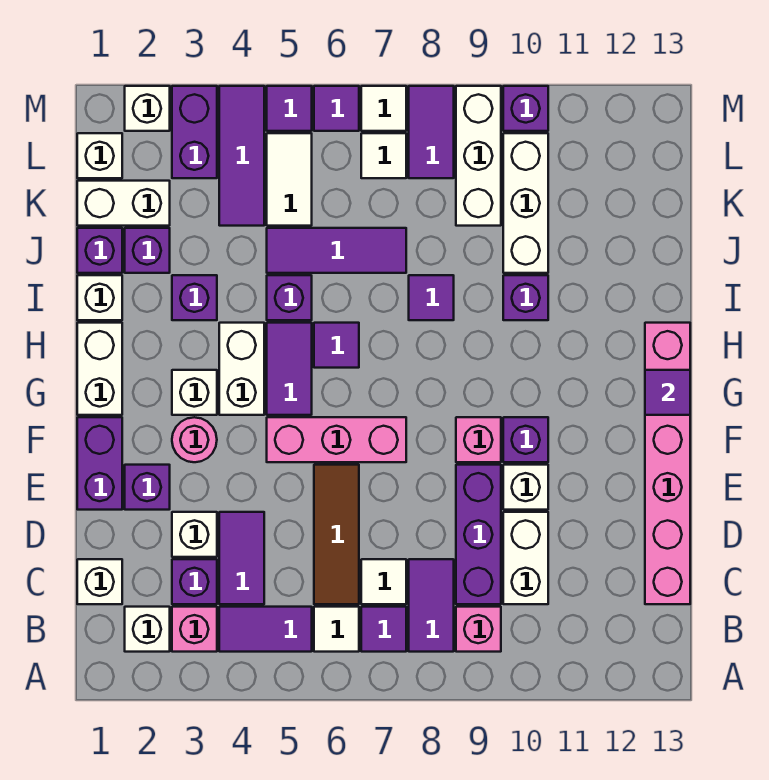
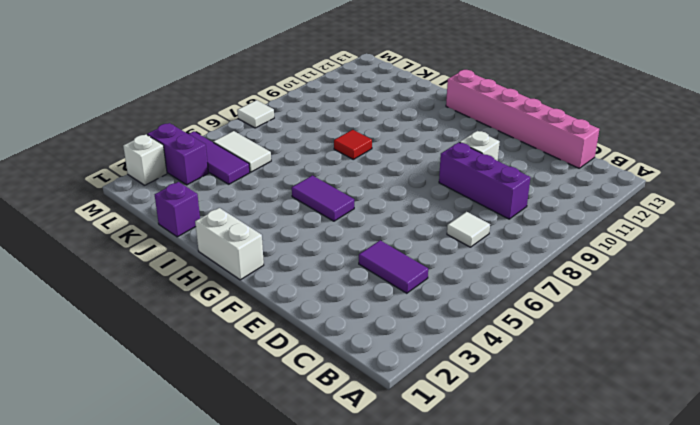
red tile I8 level 1 -> purple tile I8 level 1
none -> white brick B2 level 1
none -> pink brick B3 level 1
none -> purple tile B4:B5 level 1
none -> white tile B6 level 1

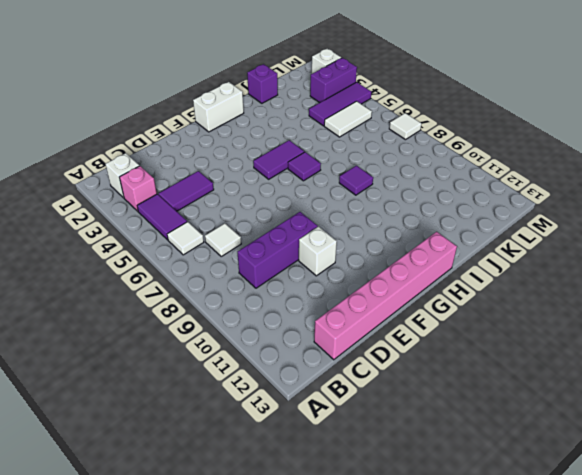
none -> purple tile B7 level 1
none -> purple tile B8:C8 level 1
none -> pink brick B9 level 1
none -> white brick C1 level 1

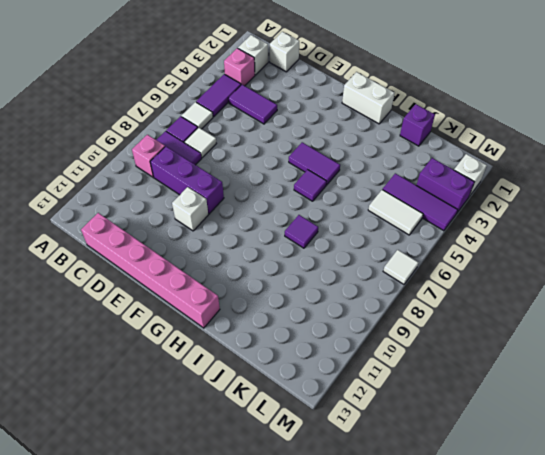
none -> purple brick C3 level 1
none -> brown tile C6:E6 level 1
none -> white brick C10:D10 level 1
none -> white brick D3 level 1

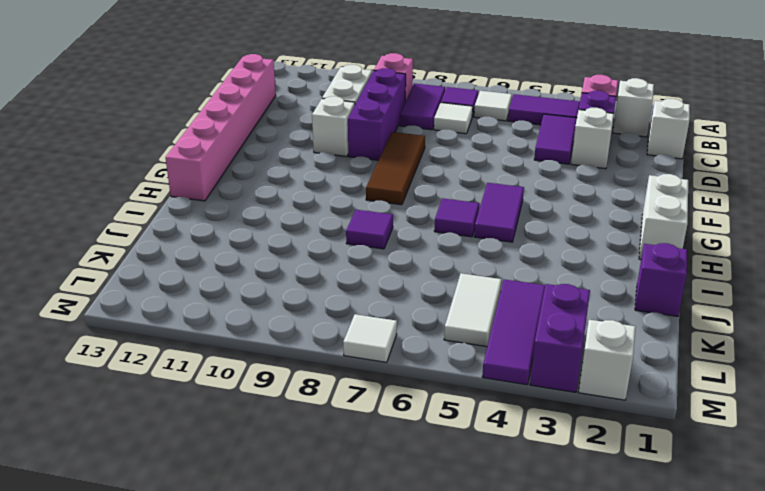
brown tile E8:G8 level 1 -> brown tile C6:E6 level 1
none -> purple brick E1:F1 level 1
none -> purple brick E2 level 1
none -> pink round brick F3 level 1
none -> pink brick F5:F7 level 1

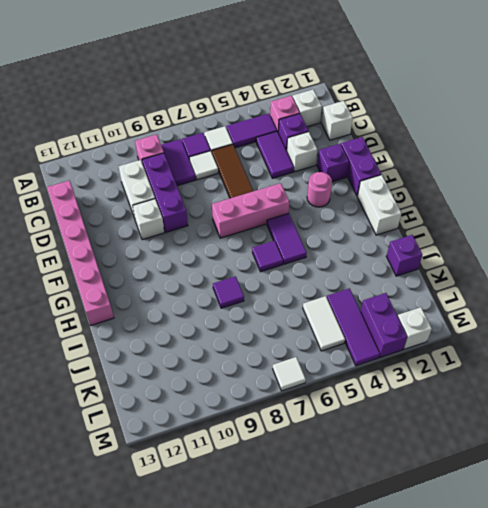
none -> pink brick F9 level 1
none -> purple brick F10 level 1
none -> white brick G3 level 1
none -> white brick G4:H4 level 1

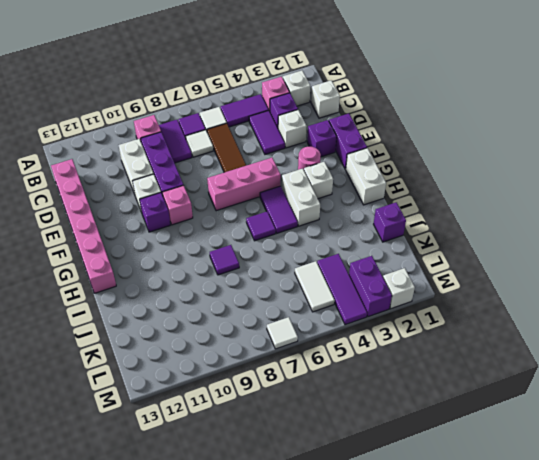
none -> white brick I1 level 1
none -> purple brick I3 level 1
none -> purple brick I5 level 1
none -> purple brick I10 level 1

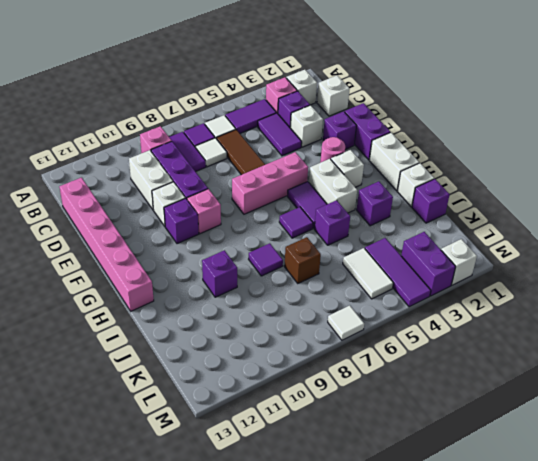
brown brick J7 level 1 -> purple tile J5:J7 level 1
none -> purple brick J2 level 1
none -> white brick J10:L10 level 1
none -> white brick K1:K2 level 1
none -> white brick K9:M9 level 1

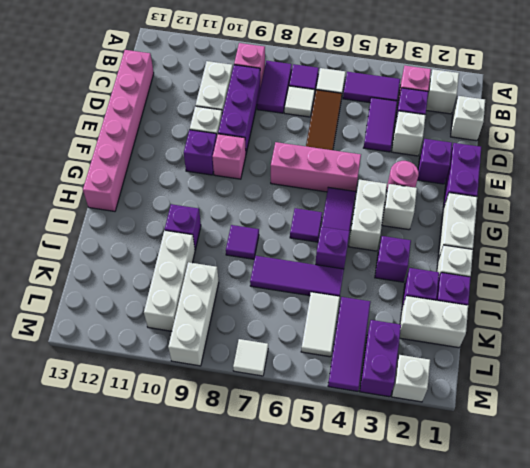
none -> white brick L1 level 1
none -> white tile L7 level 1
none -> purple tile L8:M8 level 1
none -> purple tile M5 level 1

